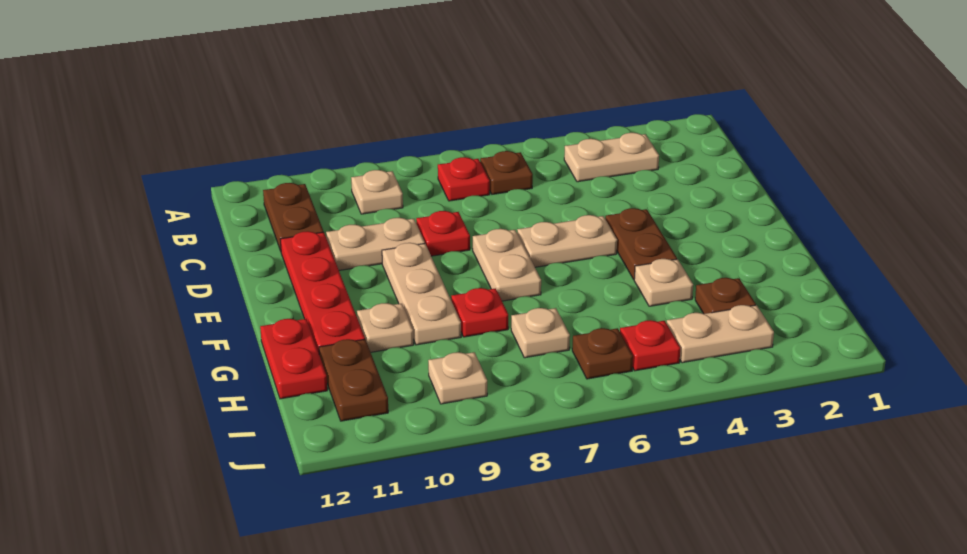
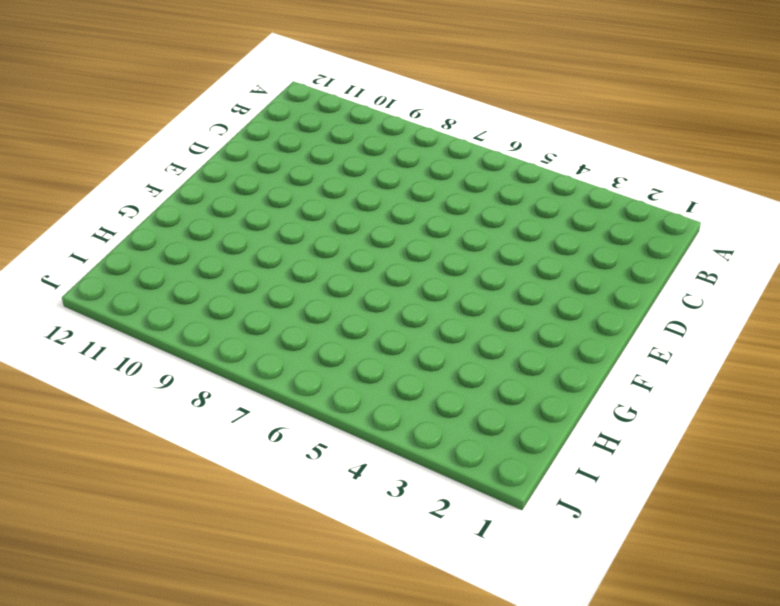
none -> tan plate B3:B4 level 1
none -> brown plate B6 level 1
none -> red plate B7 level 1

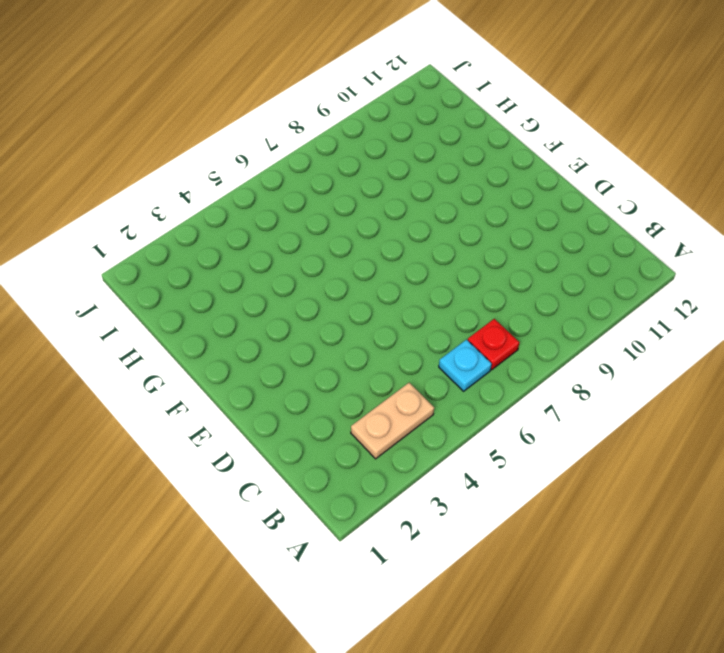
cyan plate B6 level 1 -> brown plate B6 level 1
none -> tan plate B9 level 1
none -> brown plate B11:C11 level 1
none -> red plate D8 level 1

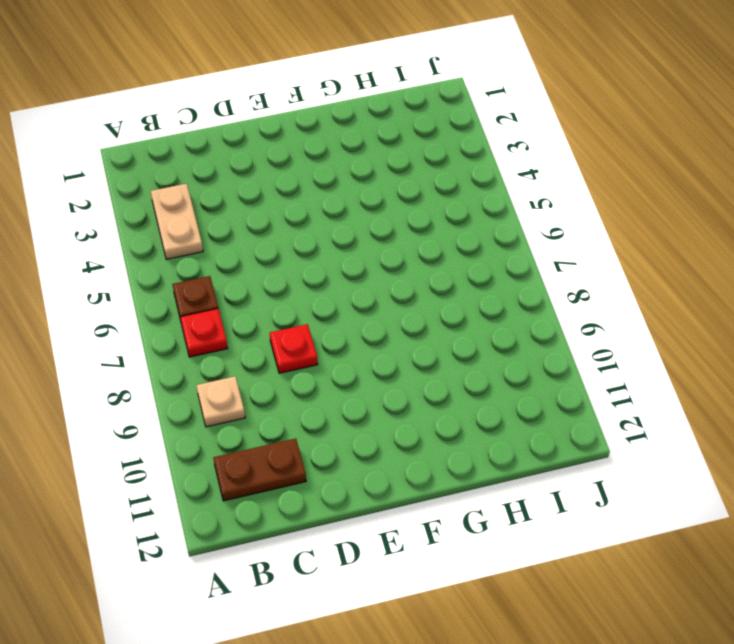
none -> tan plate D9:D10 level 1
none -> red plate D11:G11 level 1
none -> brown plate E4:F4 level 1

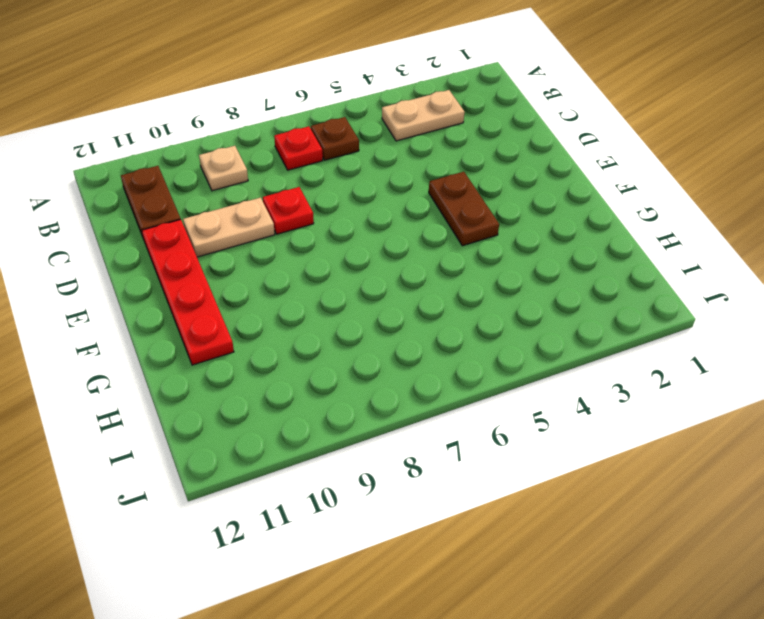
none -> tan plate E5:E6 level 1
none -> tan plate E7:F7 level 1
none -> tan plate E9:G9 level 1

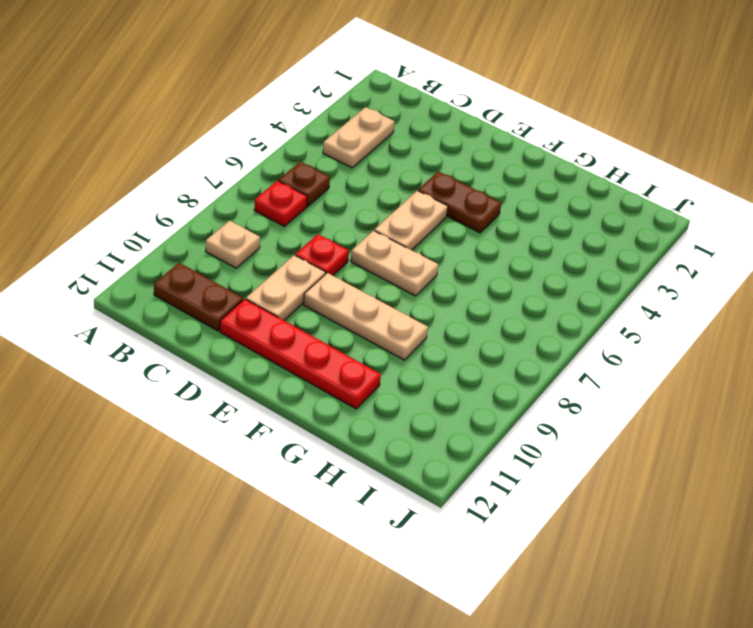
none -> tan plate G4 level 1
none -> red plate G8 level 1
none -> tan plate G10 level 1

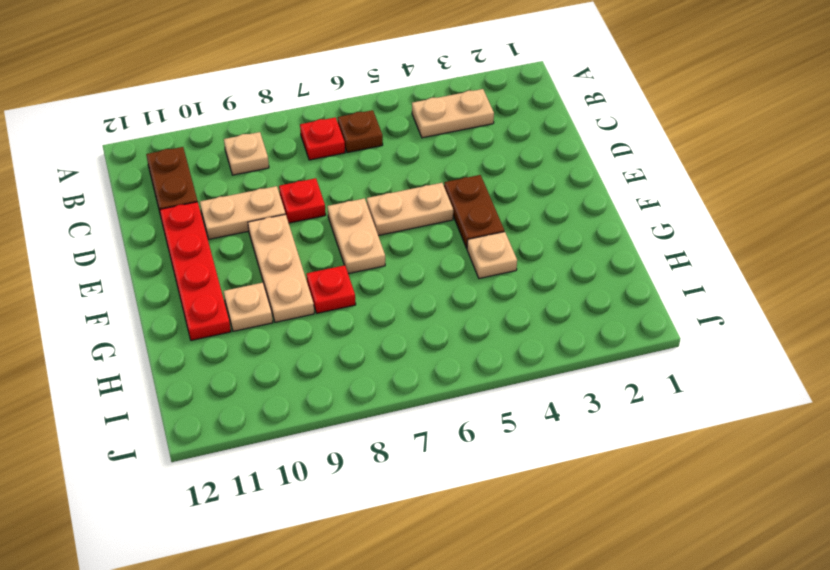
none -> red plate G12:H12 level 1
none -> brown plate H3 level 1
none -> tan plate H7 level 1

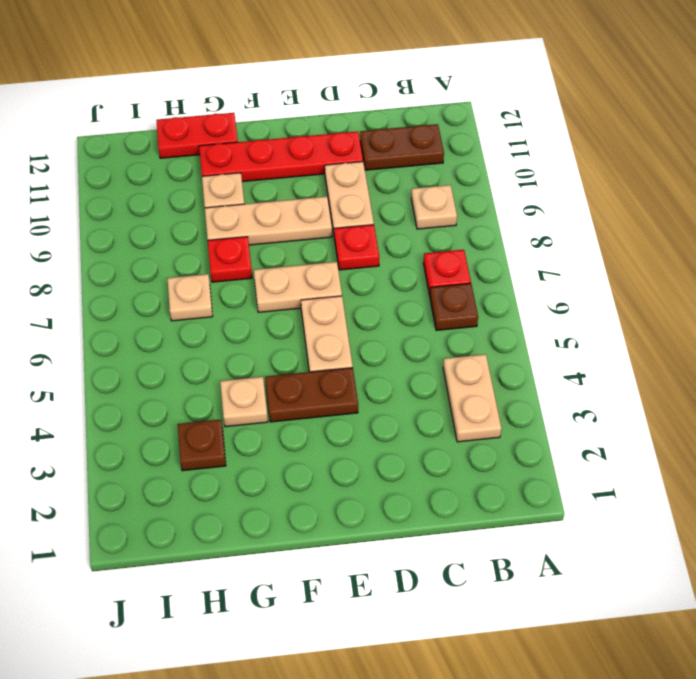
none -> brown plate H11:I11 level 1
none -> tan plate I3:I4 level 1
none -> red plate I5 level 1

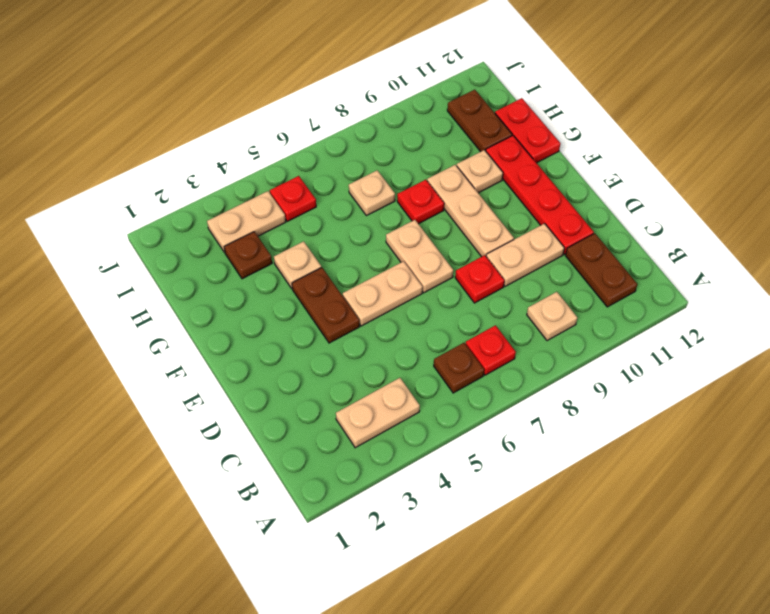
none -> brown plate I6 level 1
none -> tan plate I9 level 1

